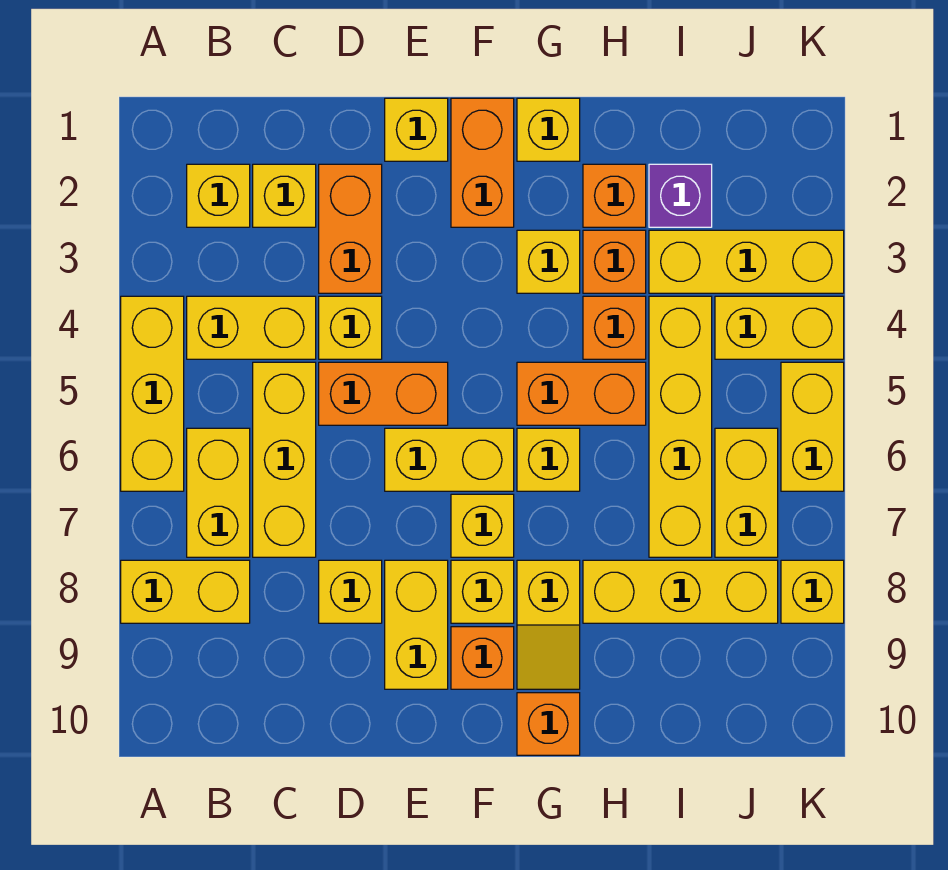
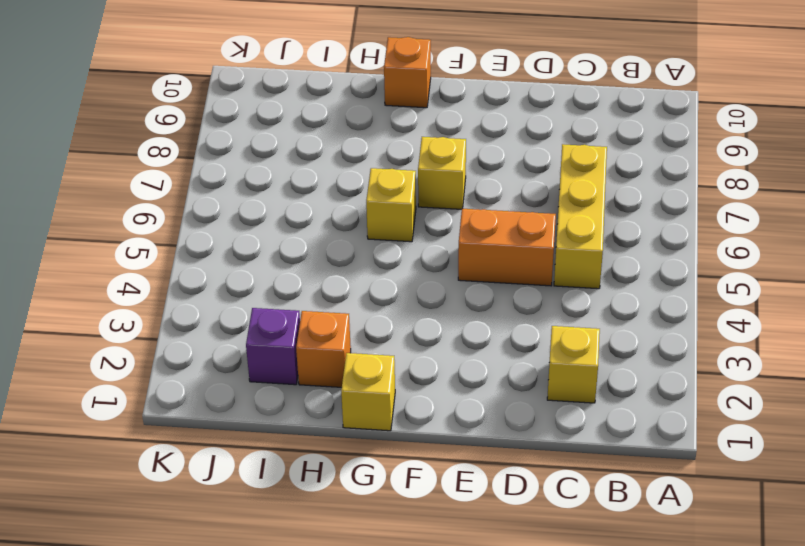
none -> yellow brick A4:A6 level 1
none -> yellow brick A8:B8 level 1
none -> yellow brick B2 level 1
none -> yellow brick B4:C4 level 1

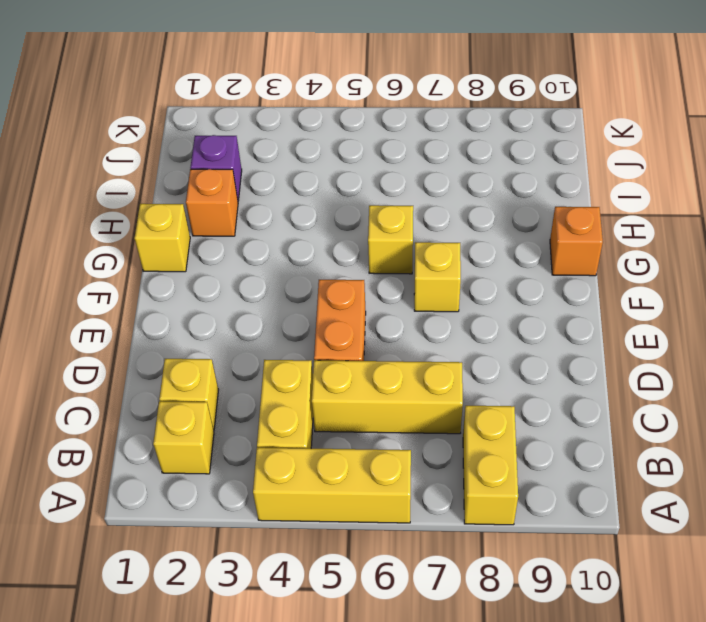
none -> yellow brick B6:B7 level 1
none -> orange brick D2:D3 level 1
none -> yellow brick D4 level 1
none -> yellow brick D8 level 1

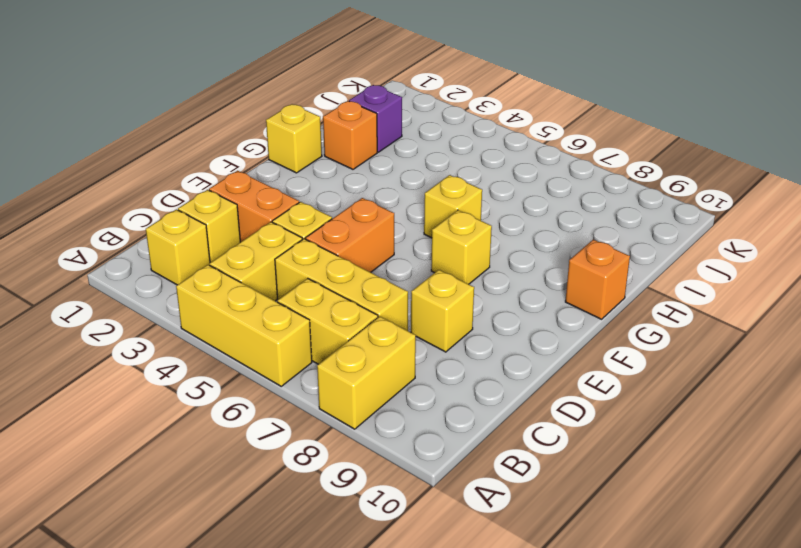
none -> yellow brick E1 level 1
none -> yellow brick E6:F6 level 1
none -> yellow brick E8:E9 level 1
none -> orange brick F1:F2 level 1

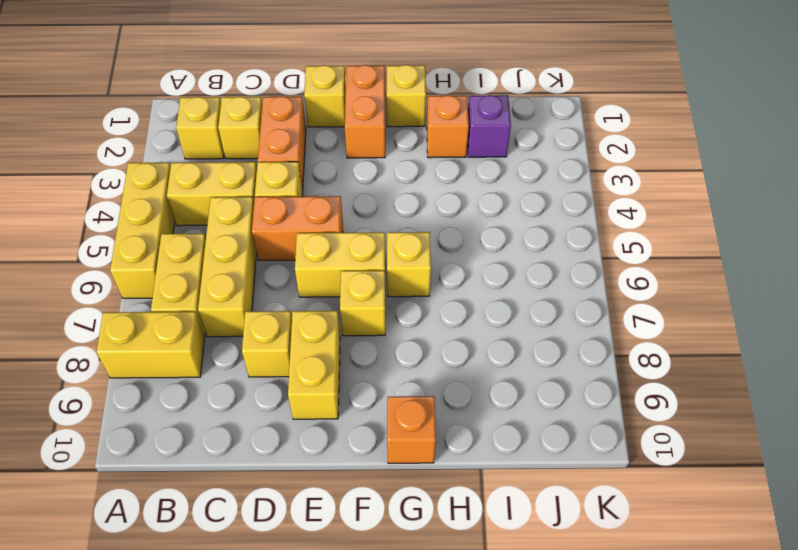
none -> yellow brick F8 level 1
none -> orange brick F9 level 1
none -> yellow brick G3 level 1
none -> orange brick G5:H5 level 1

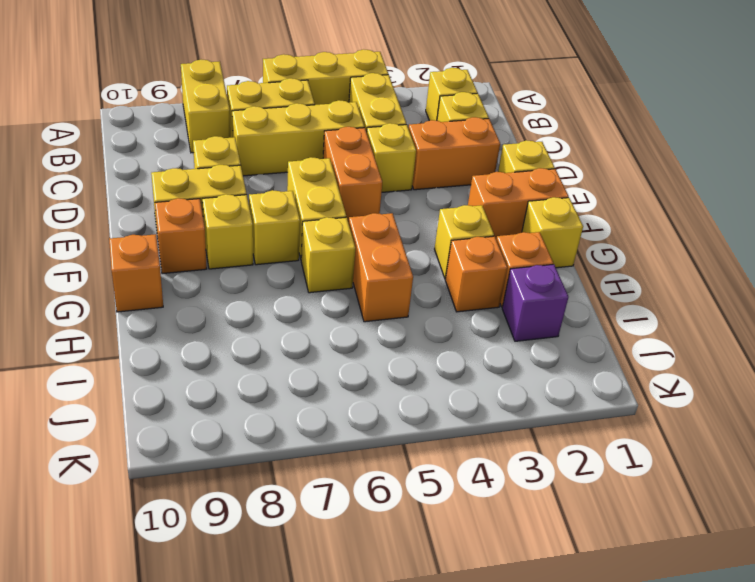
none -> yellow slope G8:G9 level 1 top 8
none -> orange brick H4 level 1
none -> yellow brick H8:J8 level 1
none -> yellow brick I3:K3 level 1

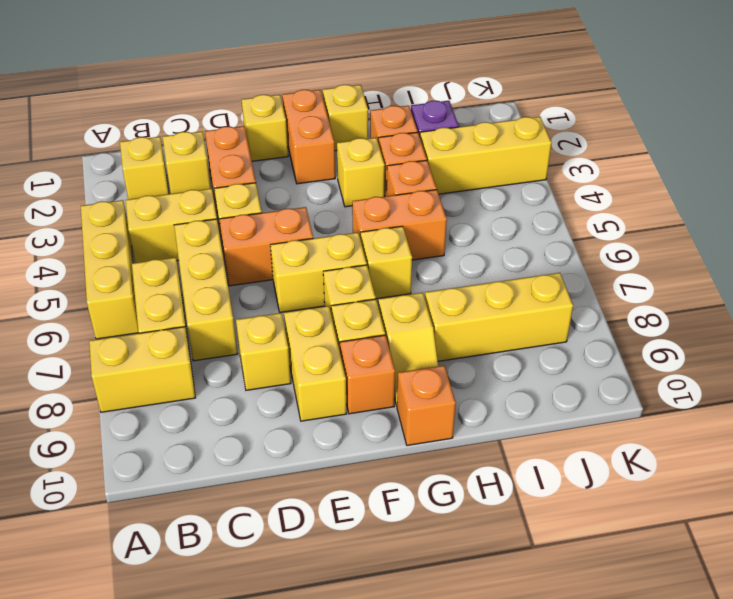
none -> yellow brick I4:I7 level 1
none -> yellow brick J4:K4 level 1
none -> yellow brick J6:J7 level 1
none -> yellow brick K5:K6 level 1

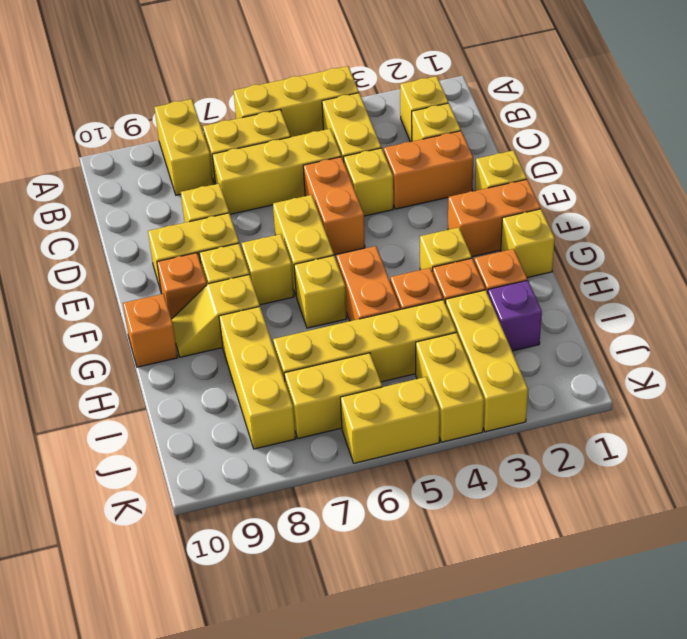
none -> yellow brick K8 level 1

